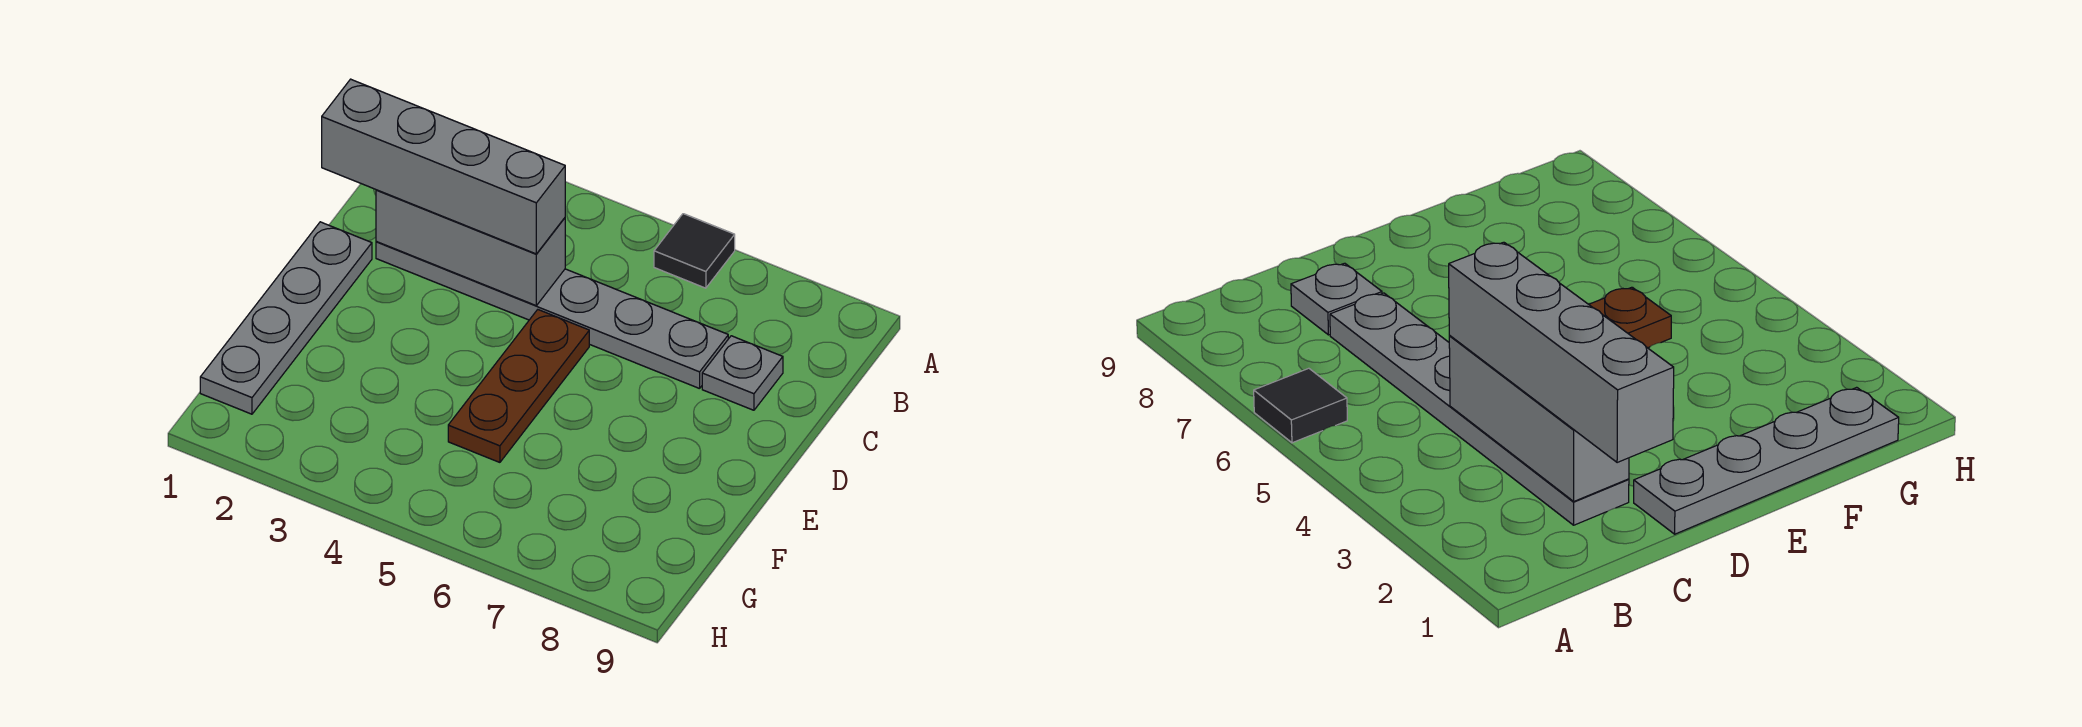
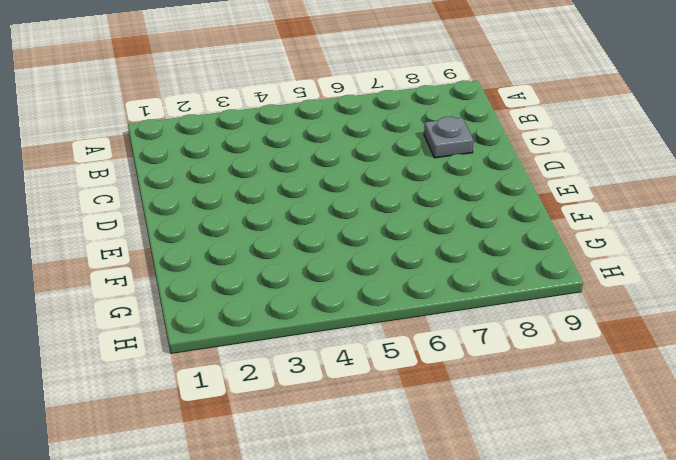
none -> black tile A6 level 1
none -> grey plate C2:C7 level 1

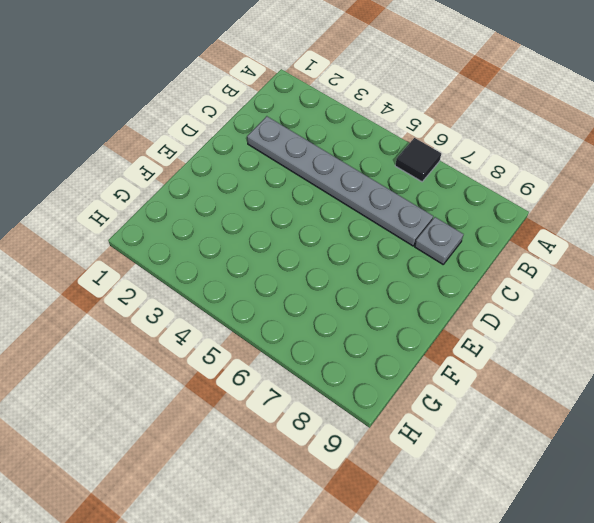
none -> grey plate D1:G1 level 1
none -> brown plate D5:F5 level 1

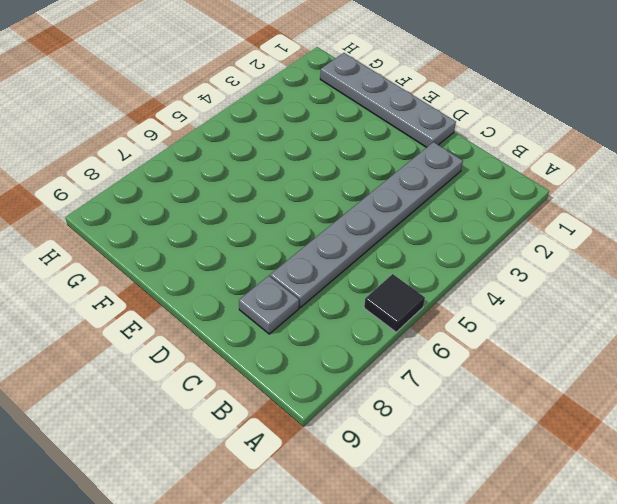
none -> brown plate D5:F5 level 1
none -> grey brick C2:C4 level 2

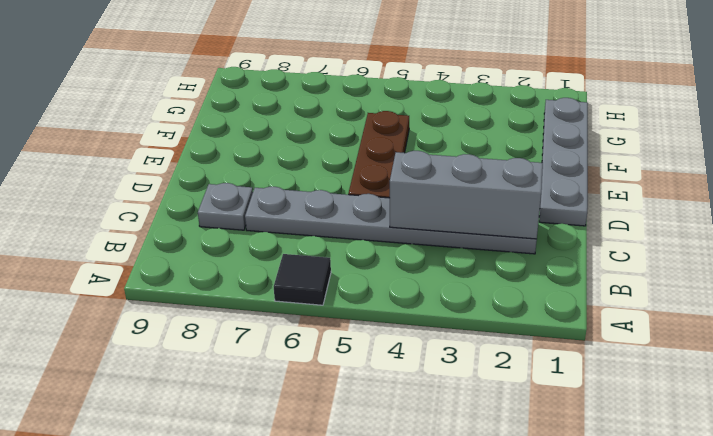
none -> grey brick C1:C4 level 3

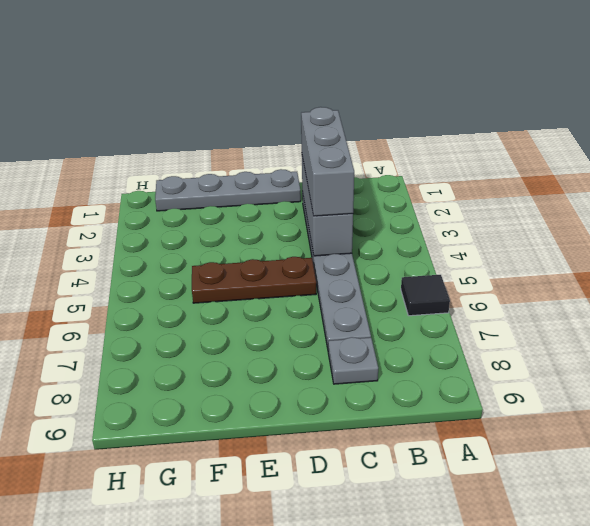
grey brick C2:C4 level 3 -> grey brick C1:C4 level 3

